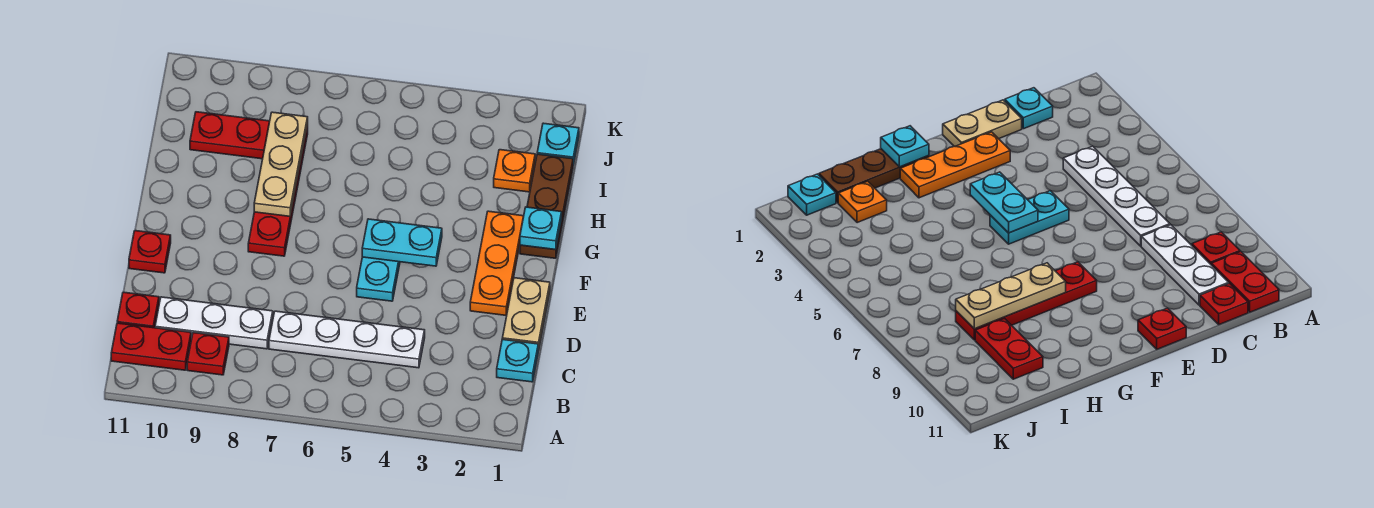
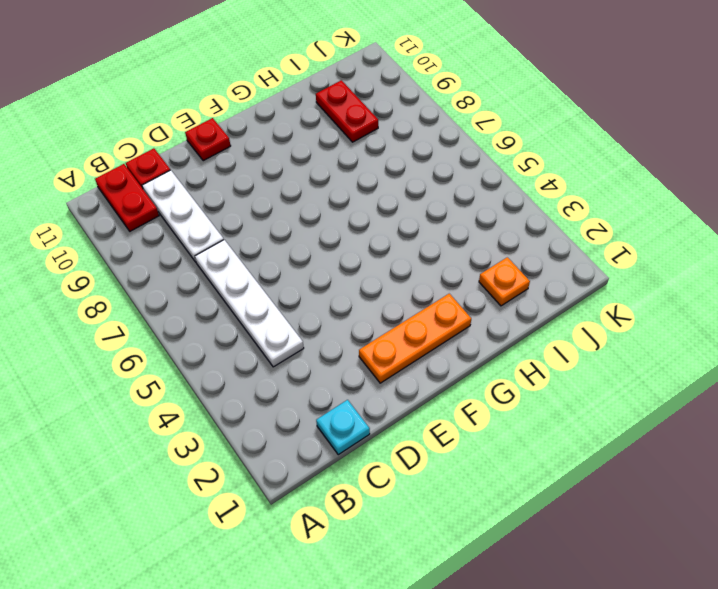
none -> red plate B9 level 1
none -> tan plate D1:E1 level 1
none -> cyan plate E5:F5 level 1

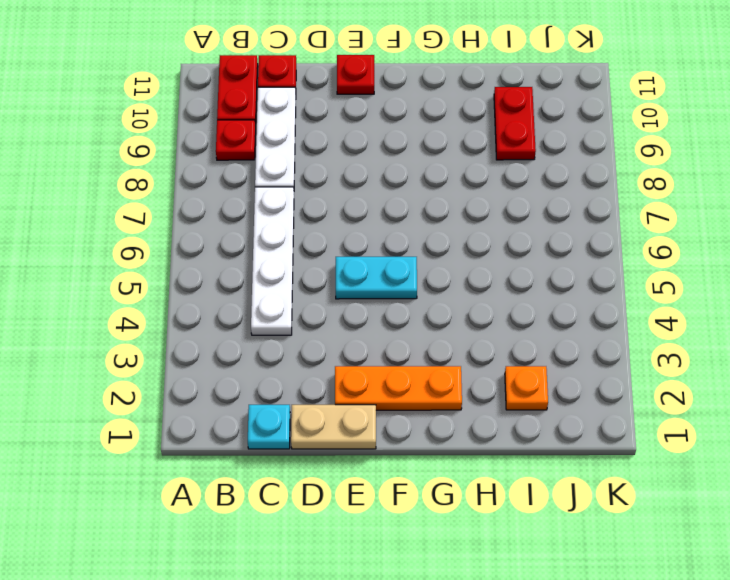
none -> red plate F8:I8 level 1
none -> brown plate G1:I1 level 1
none -> cyan plate J1 level 1

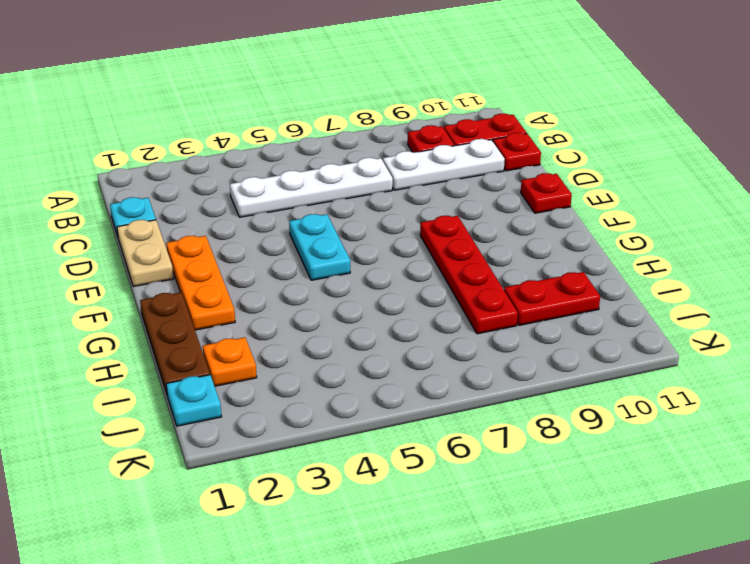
none -> cyan plate F4:F5 level 2
none -> cyan plate G1 level 2
none -> tan plate G8:I8 level 2

